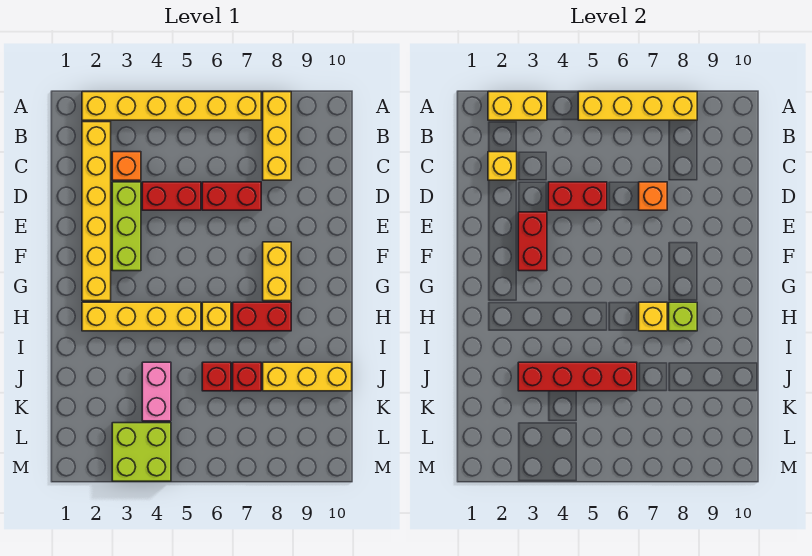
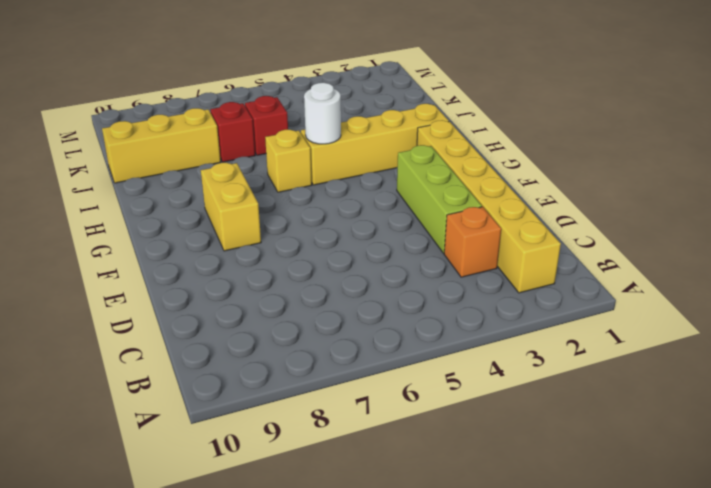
white round brick H5 level 2 -> none
none -> yellow brick A2:A7 level 1
none -> yellow brick A8:C8 level 1
none -> red brick D4:D5 level 1

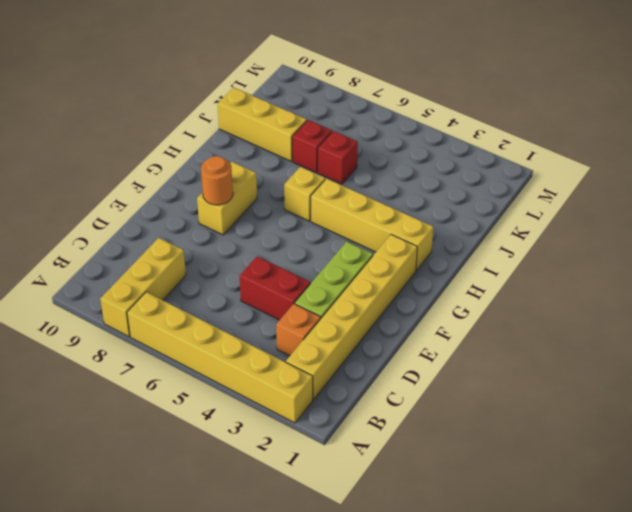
orange round brick F8 level 2 -> none
none -> red brick D6:D7 level 1
none -> red brick H7:H8 level 1
none -> pink brick J4:K4 level 1

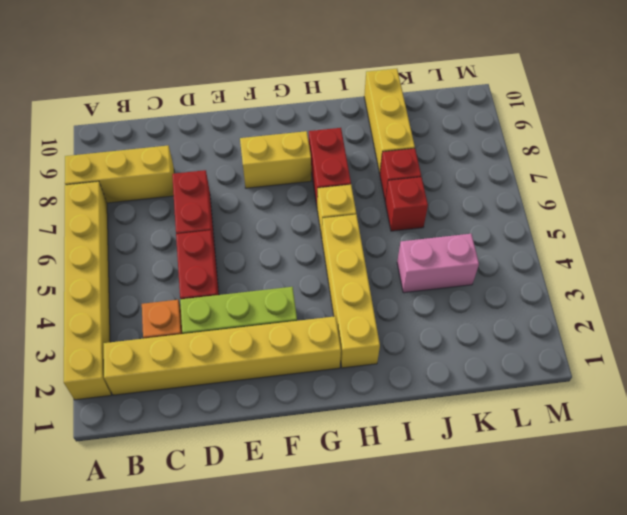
none -> lime brick L3:M4 level 1
none -> yellow brick A2:A3 level 2
none -> yellow brick A5:A8 level 2

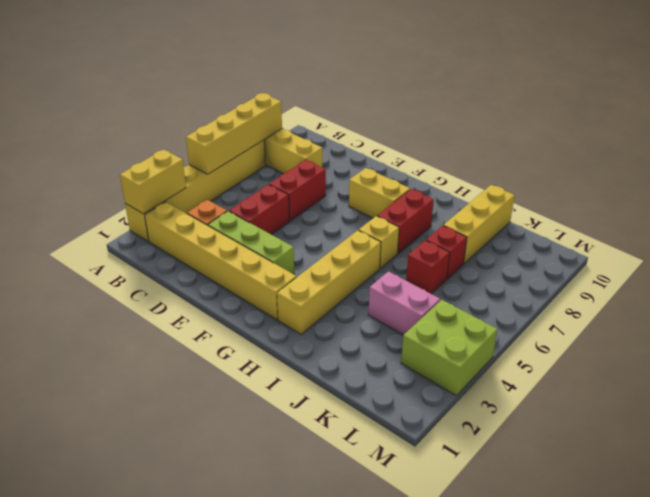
none -> yellow brick C2 level 2
none -> red brick D4:D5 level 2
none -> orange brick D7 level 2

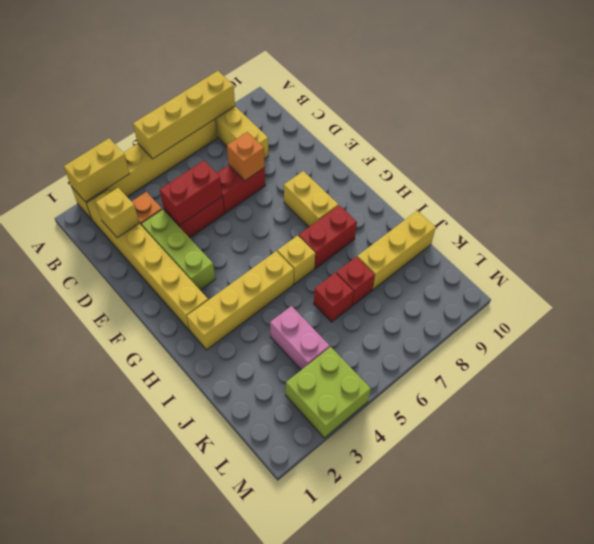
none -> red brick E3:F3 level 2
none -> yellow brick H7 level 2
none -> lime brick H8 level 2

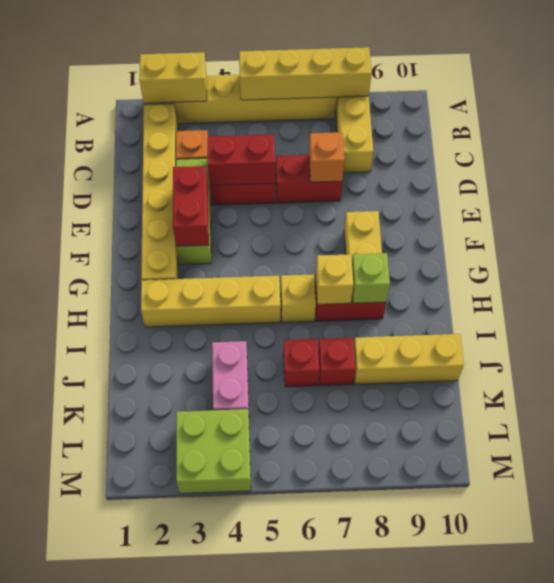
none -> yellow brick C2 level 2
none -> red brick J3:J6 level 2

